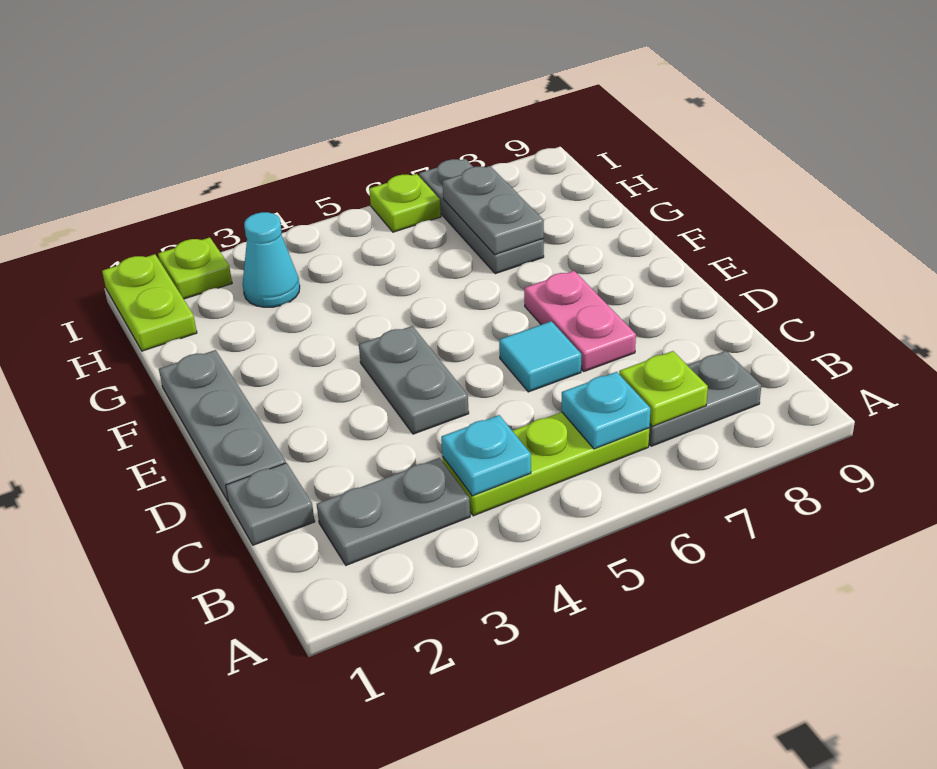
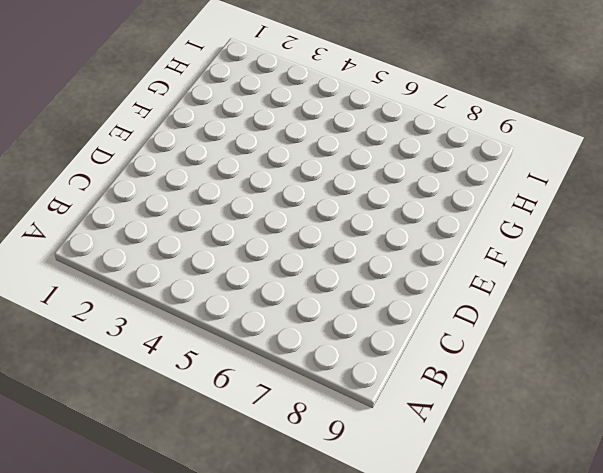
none -> grey plate B2:B3 level 1
none -> lime plate B4:B6 level 1
none -> grey plate B7:B8 level 1

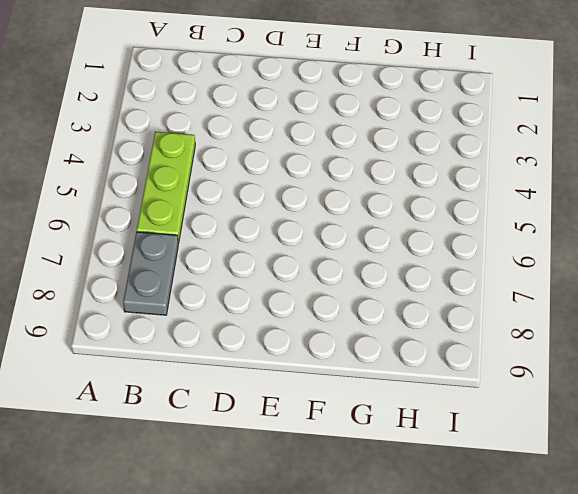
none -> grey plate B2:B3 level 1
none -> grey plate C1 level 1
none -> grey plate D1:F1 level 1

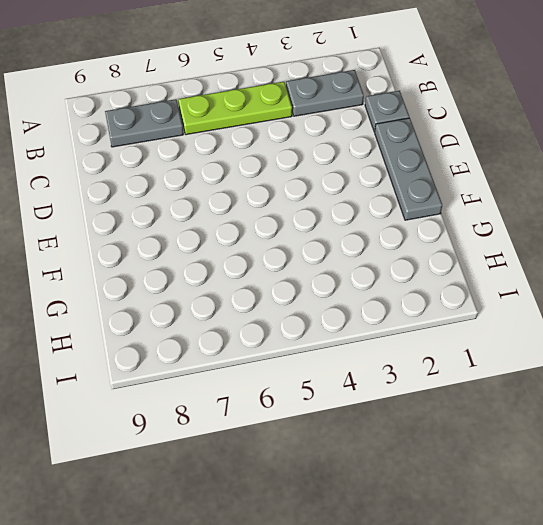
none -> grey plate D4:E4 level 1
none -> cyan tile D6 level 1
none -> pink plate D7:E7 level 1

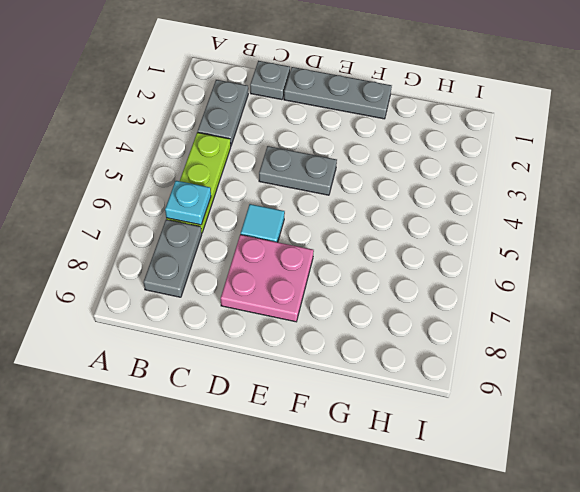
pink plate D7:E8 level 1 -> pink plate D7:E7 level 1
none -> grey plate G7:I7 level 1
none -> lime plate H1:I1 level 1
none -> cyan cone H3 level 1

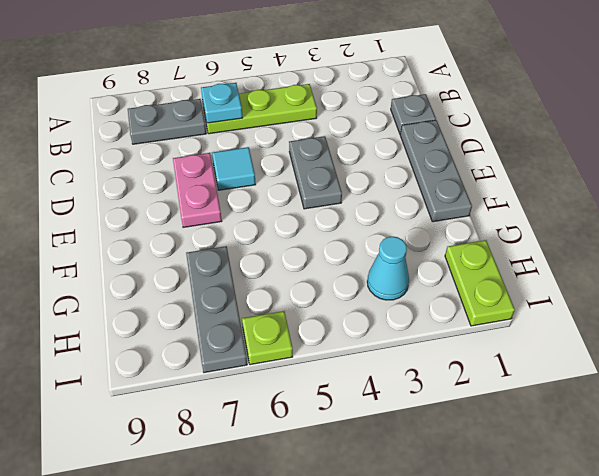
none -> grey plate B2:B3 level 1
none -> lime plate I2 level 1
none -> cyan plate B4 level 2

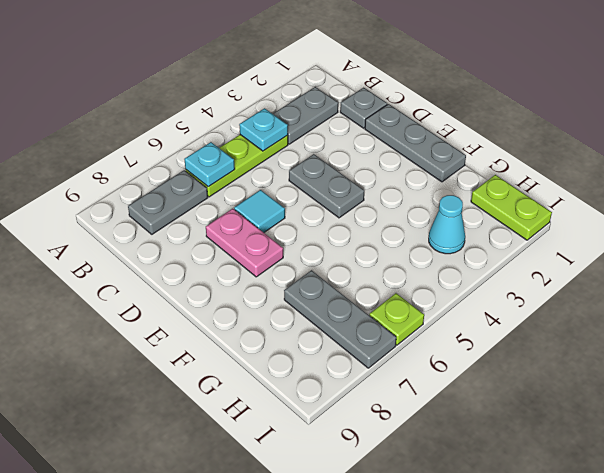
none -> lime plate I2 level 1
none -> lime plate B7 level 2
none -> grey plate G7:H7 level 2

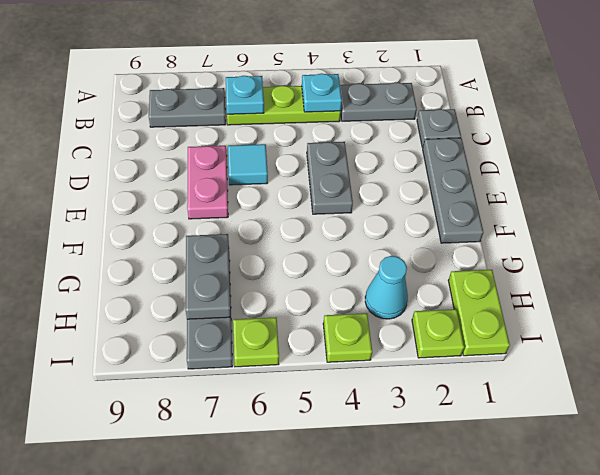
lime plate I4 level 1 -> lime plate B7 level 2

